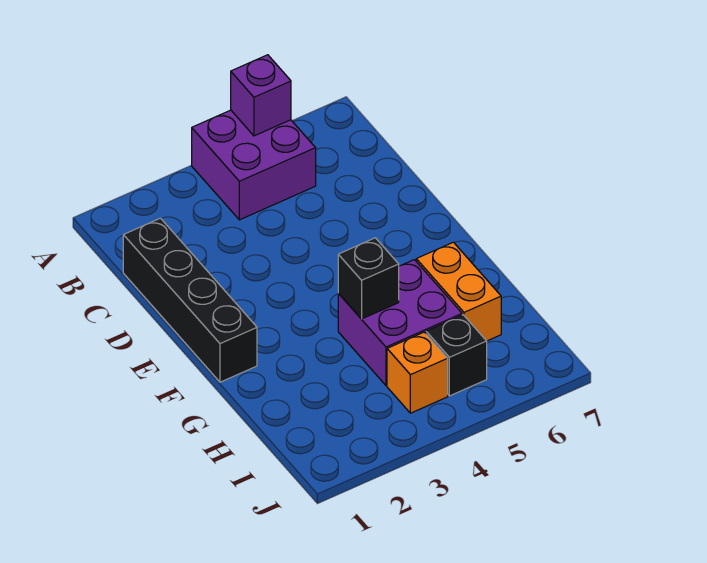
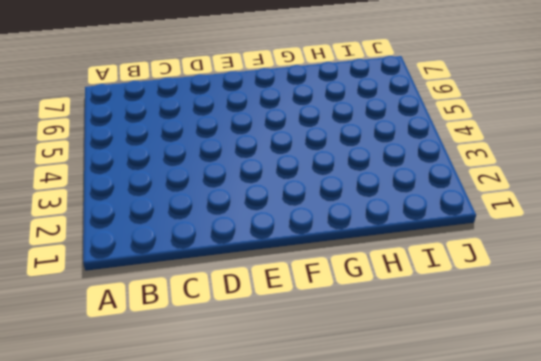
none -> purple brick A4:B5 level 1
none -> black brick C1:F1 level 1

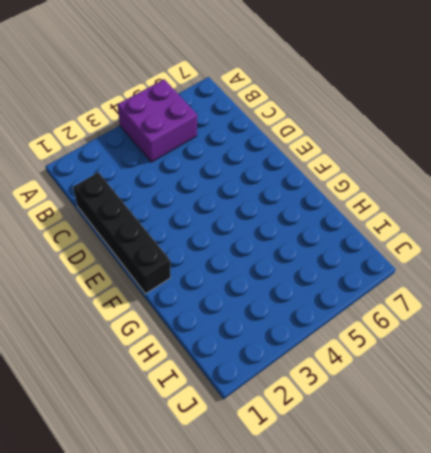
none -> purple brick G4:H5 level 1
none -> orange brick G6:H6 level 1

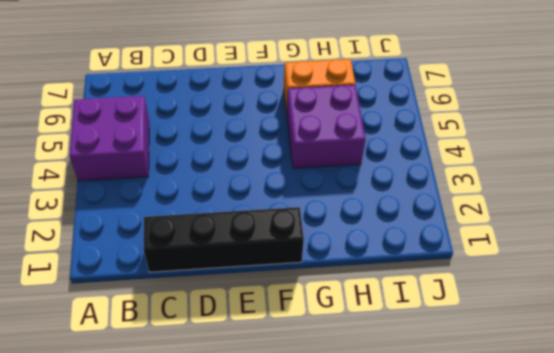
none -> orange brick I4 level 1
none -> black brick I5 level 1

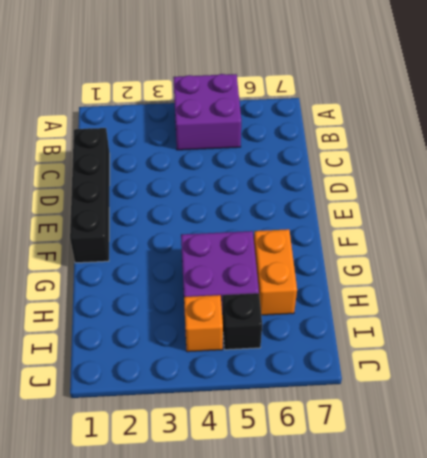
none -> purple brick A5 level 2
none -> black brick G4 level 2

